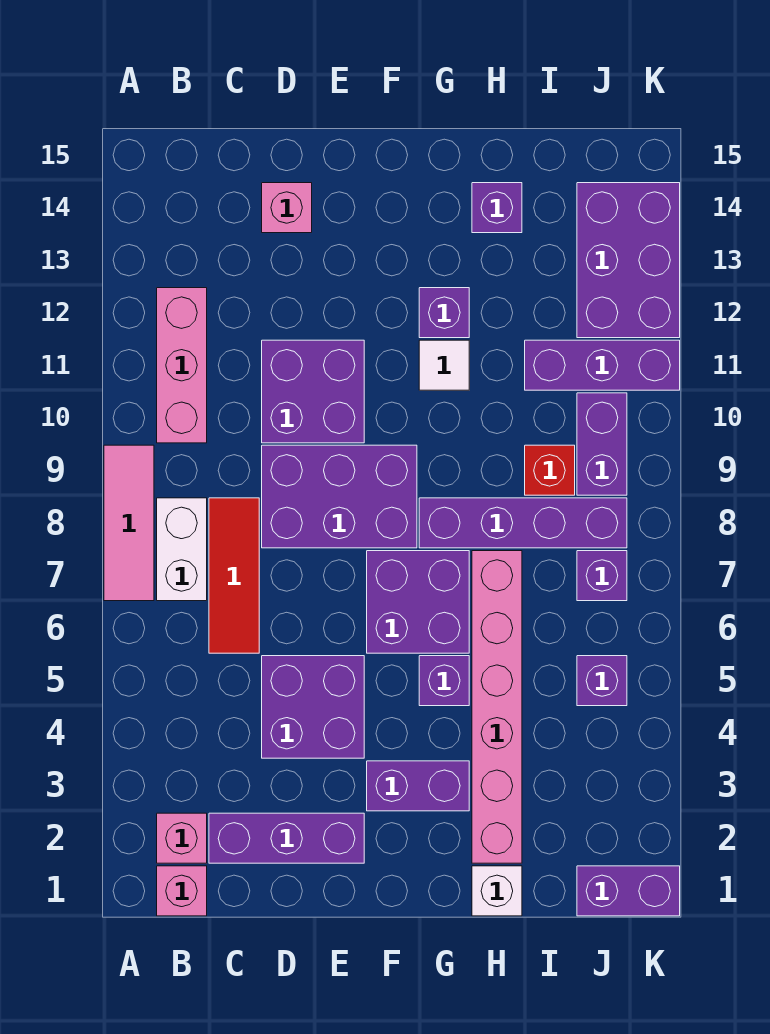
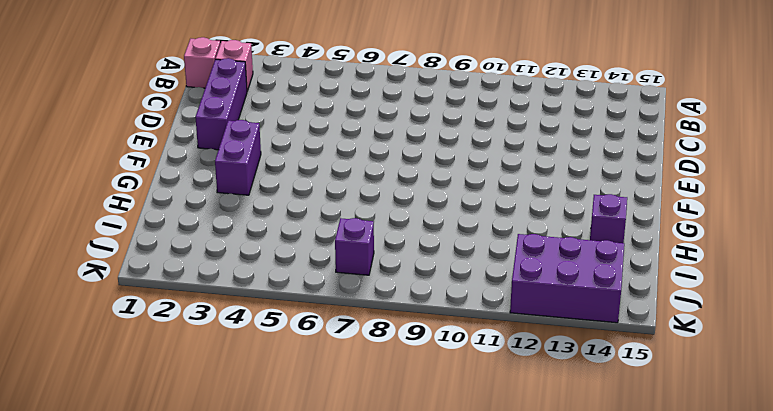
none -> pink tile A7:A9 level 1
none -> white brick B7:B8 level 1
none -> pink brick B10:B12 level 1

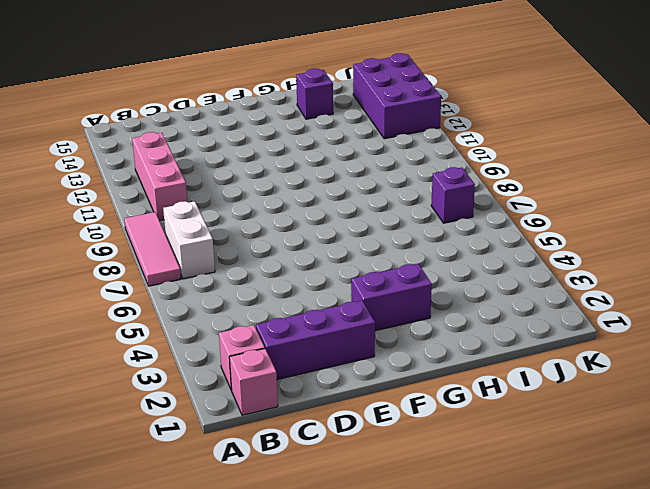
none -> red tile C6:C8 level 1
none -> purple brick D4:E5 level 1
none -> purple brick D8:F9 level 1

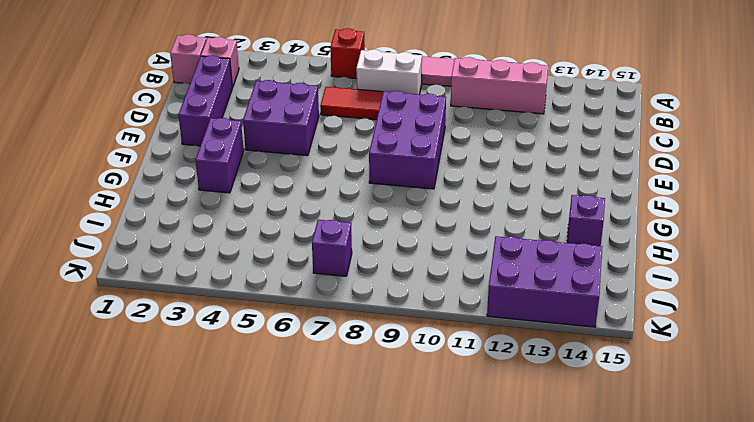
red brick A6 level 1 -> red brick I9 level 1
none -> purple brick D10:E11 level 1
none -> pink brick D14 level 1
none -> purple brick F6:G7 level 1

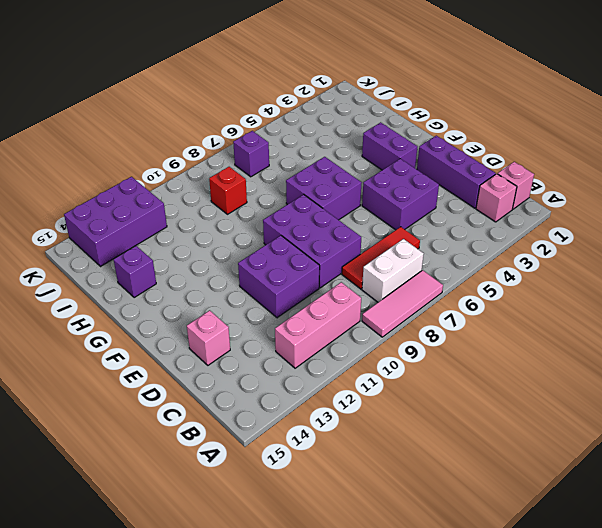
none -> purple brick G5 level 1
none -> purple brick G8:J8 level 1
none -> white tile G11 level 1

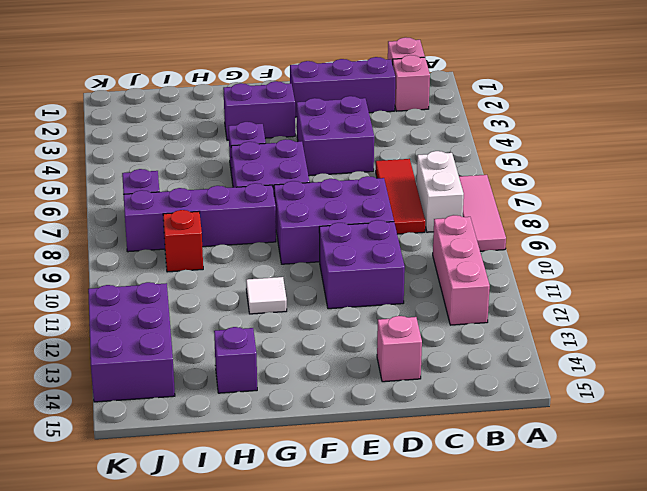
none -> purple brick G12 level 1
none -> white brick H1 level 1
none -> pink brick H2:H7 level 1

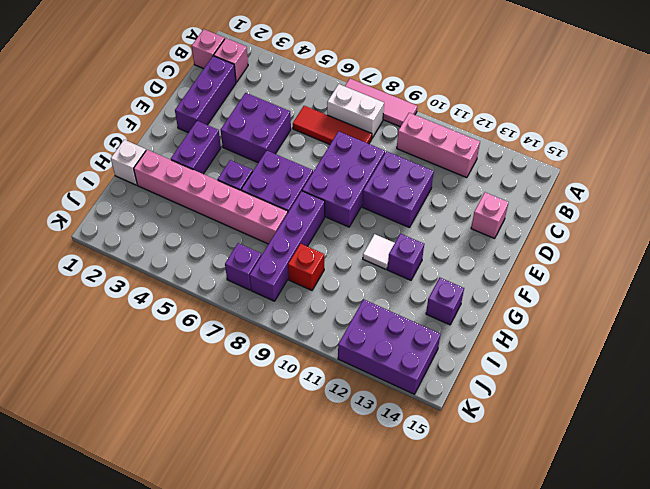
none -> purple brick I11:K11 level 1
none -> purple brick J1:K1 level 1
none -> purple brick J5 level 1

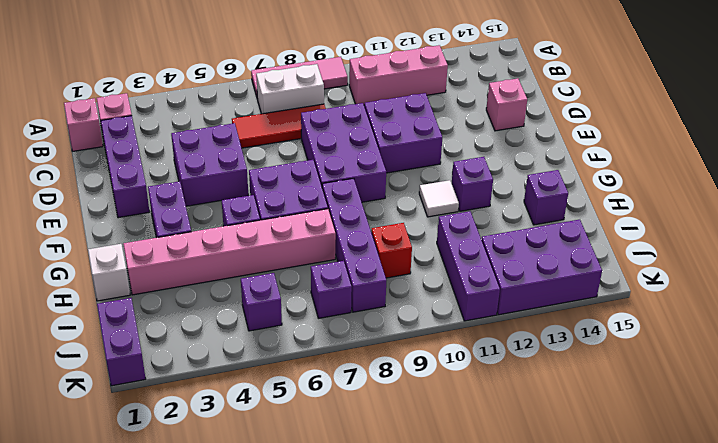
none -> purple brick J9:J10 level 1

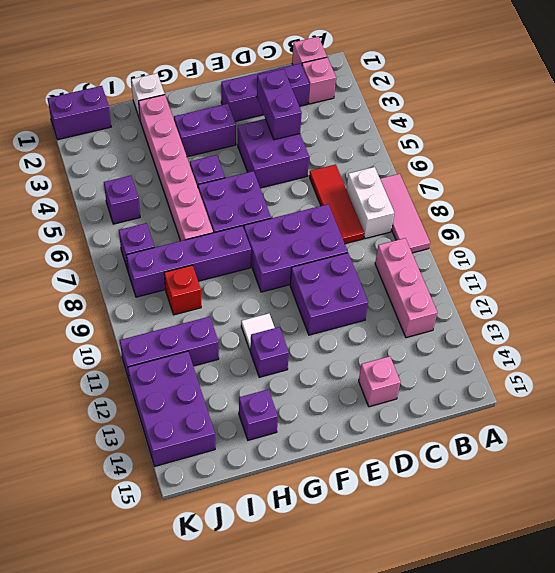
purple brick D3:D4 level 2 -> purple brick J9:J10 level 1

